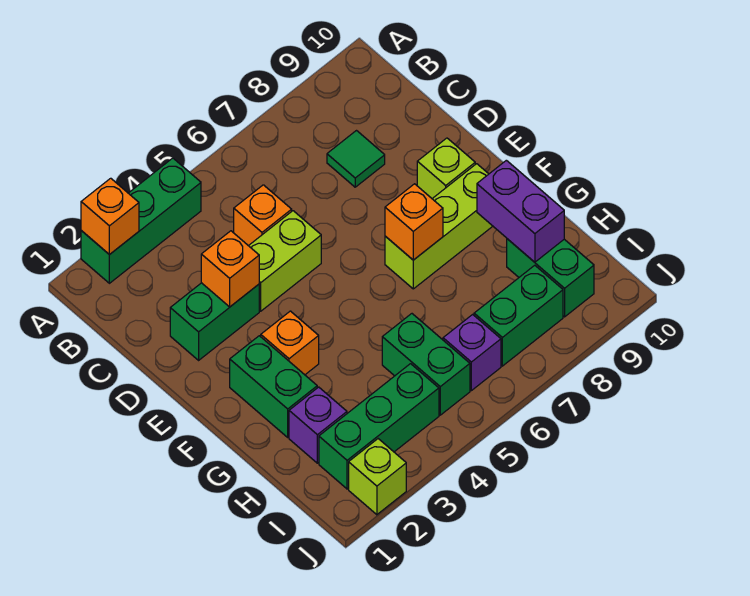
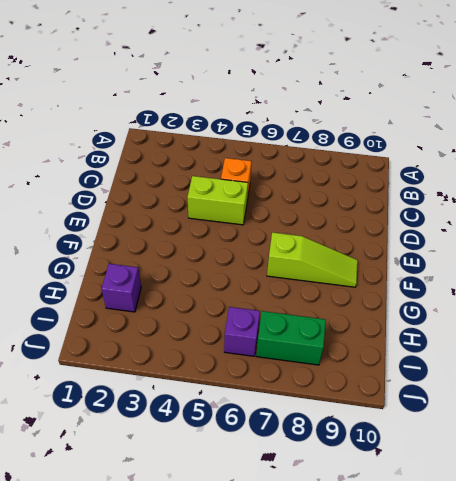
lime slope F7:F9 level 1 top 7 -> lime brick F7:F9 level 1
none -> green brick A2:A4 level 1
none -> green tile C8 level 1
none -> green brick D2:D3 level 1

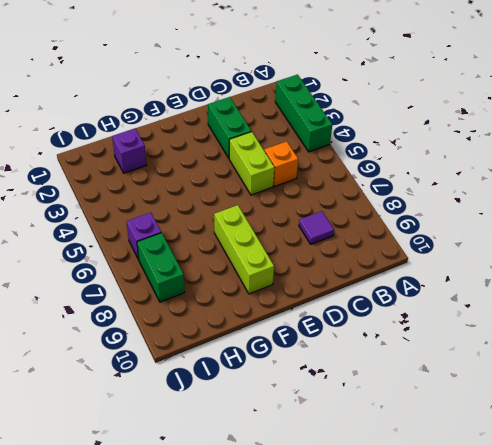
purple tile C8 level 1 -> green tile C8 level 1
none -> lime brick E9 level 1
none -> green brick F2:G2 level 1
none -> orange brick F3 level 1

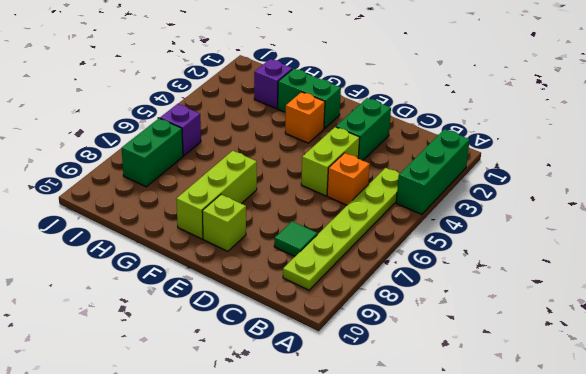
lime plate B4:B9 level 1 -> none
none -> green brick H5:I5 level 1
none -> green brick H9:I9 level 1
none -> green brick I2:I4 level 1

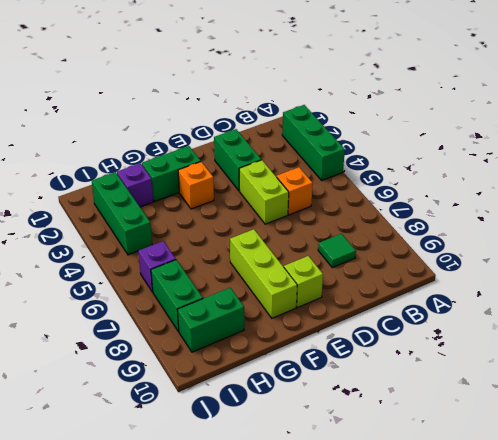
none -> green brick H5:I5 level 1
none -> lime brick J2 level 1
none -> orange brick A2 level 2

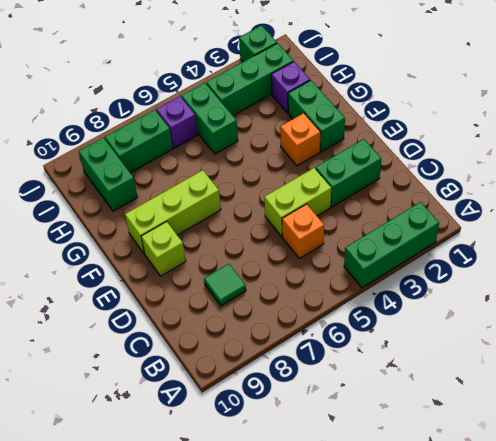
green brick J2 level 1 -> lime brick J2 level 1
none -> orange brick A2 level 2
none -> orange brick D3 level 2
none -> orange brick F7 level 2

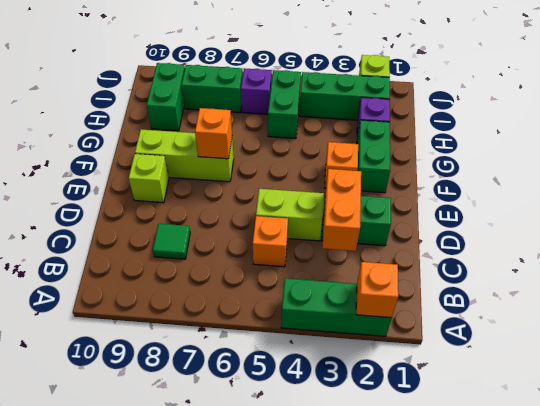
orange brick C3:D3 level 2 -> orange brick D3 level 2
none -> purple brick G9:H9 level 2

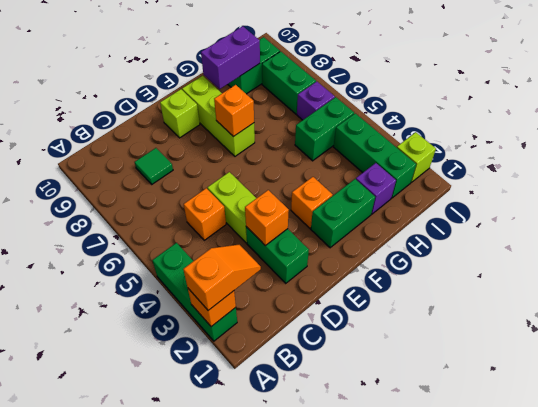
orange slope A2:B2 level 3 top A -> none

